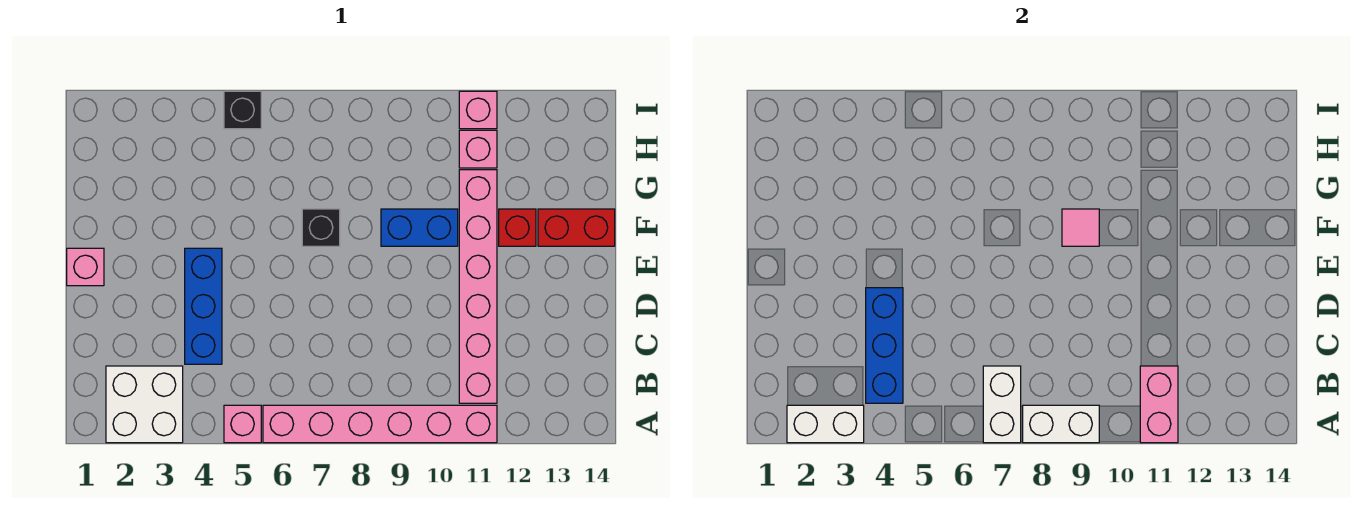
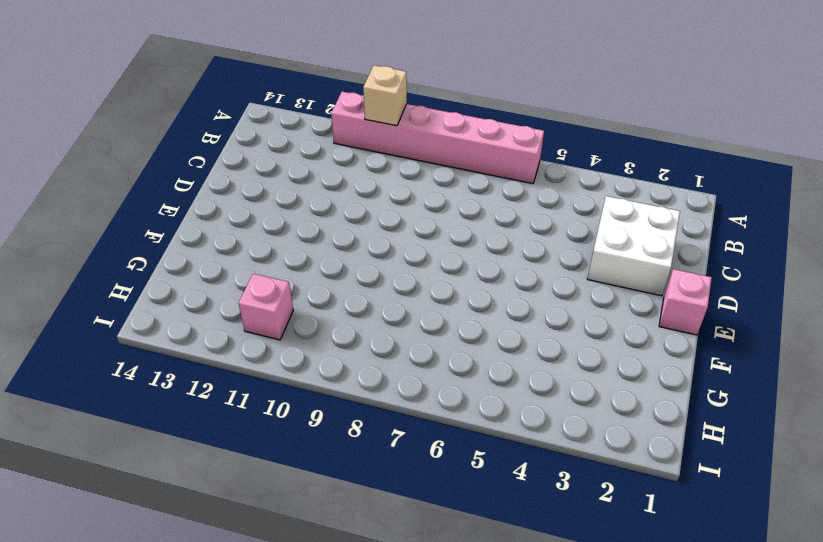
tan brick A10 level 2 -> none
white brick C2:D3 level 1 -> white brick A2:B3 level 1
none -> pink brick A5 level 1
none -> pink brick B11:G11 level 1
none -> blue brick C4:E4 level 1

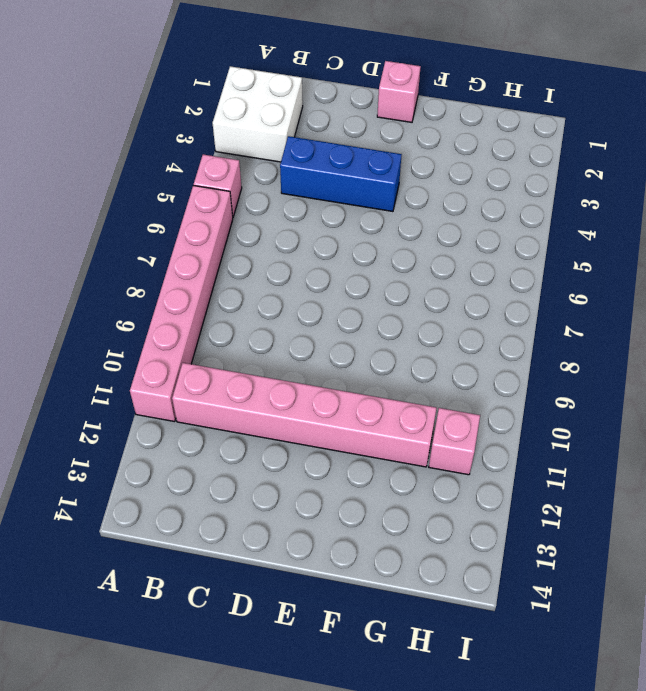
none -> black brick F7 level 1
none -> blue brick F9:F10 level 1
none -> red brick F12 level 1

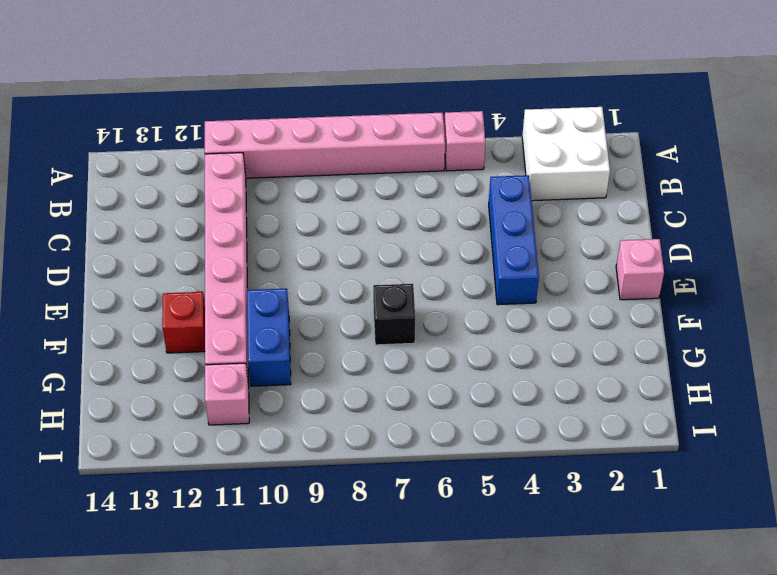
blue brick F10:G10 level 1 -> blue brick F9:F10 level 1
none -> red brick F13:F14 level 1
none -> black brick I5 level 1
none -> pink brick I11 level 1

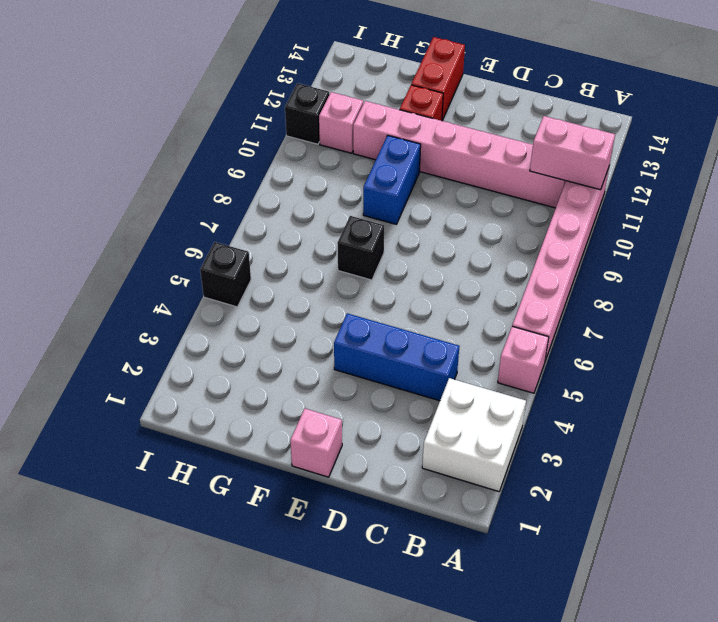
black brick I11 level 1 -> pink brick I11 level 1
none -> white brick A2:A3 level 2
none -> white brick A7:B7 level 2
none -> white brick A8:A9 level 2

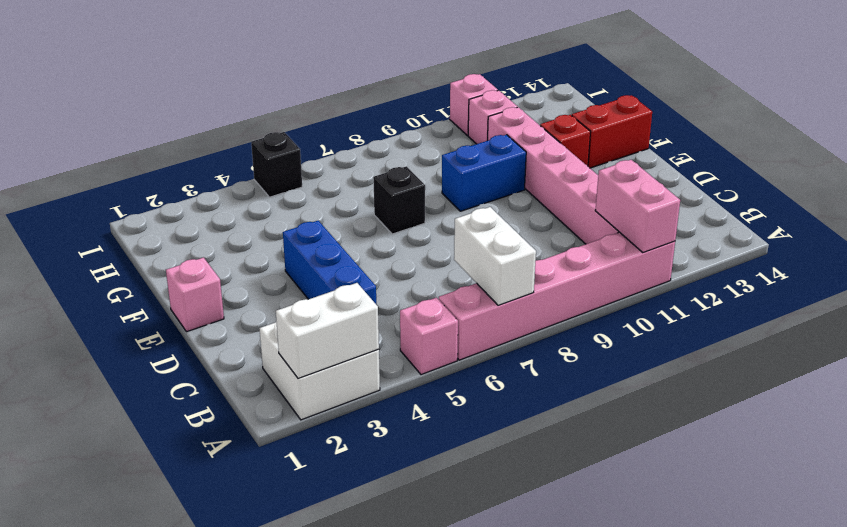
none -> white brick A8:A9 level 2
none -> blue brick B4:D4 level 2
none -> pink tile F9 level 2

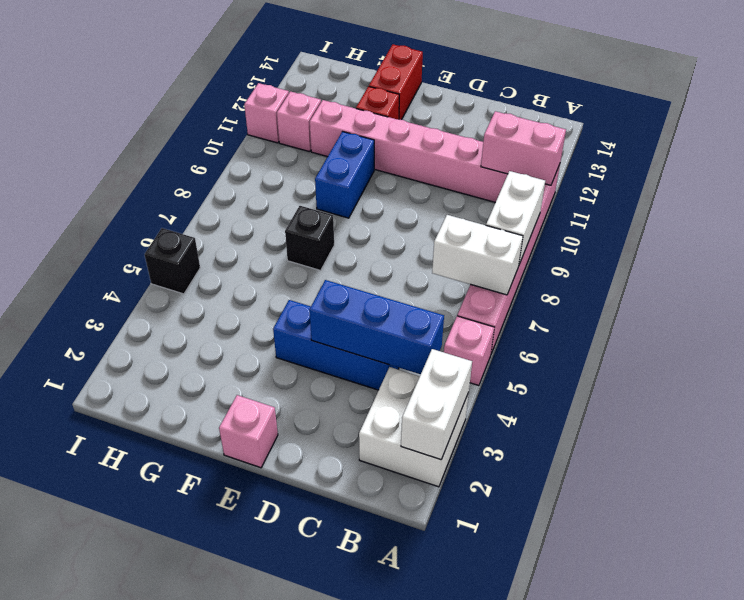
none -> pink tile F9 level 2

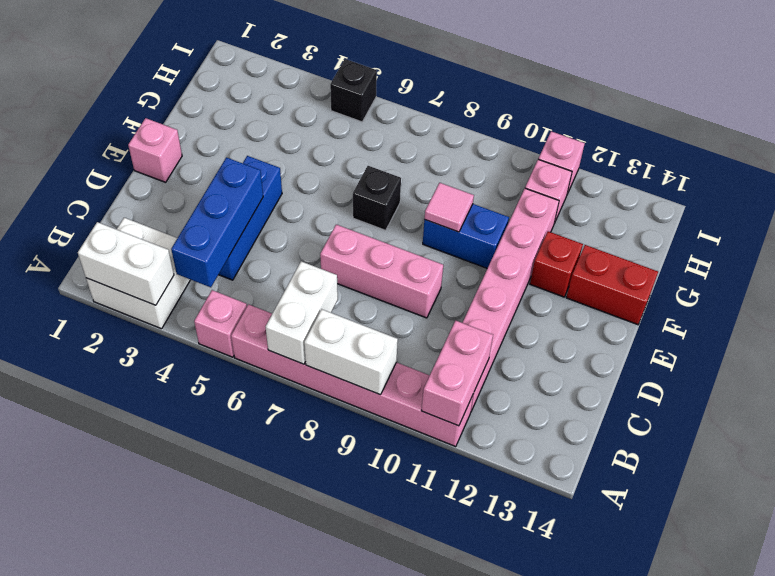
pink brick D7:D9 level 1 -> none

